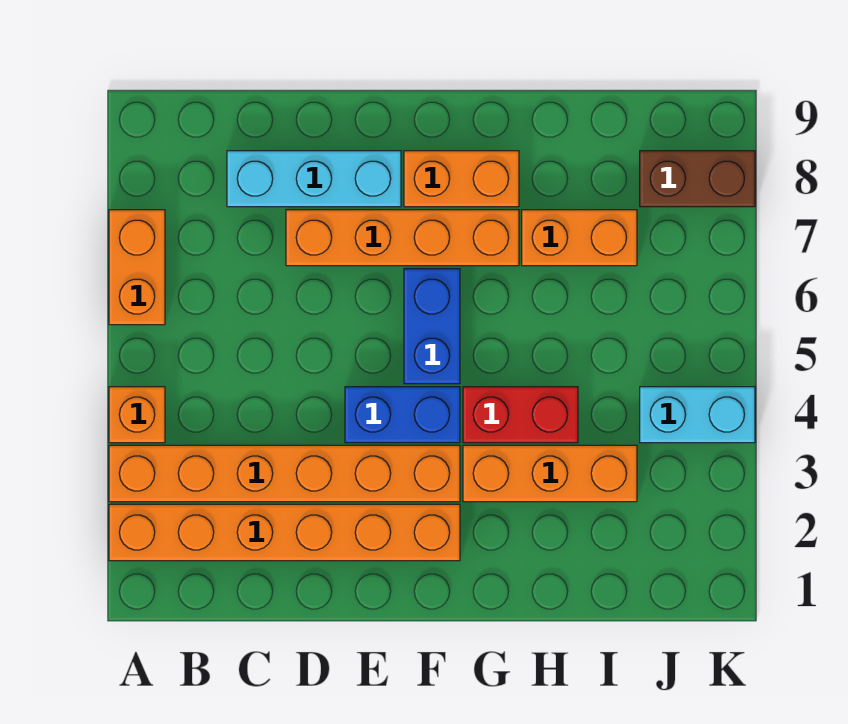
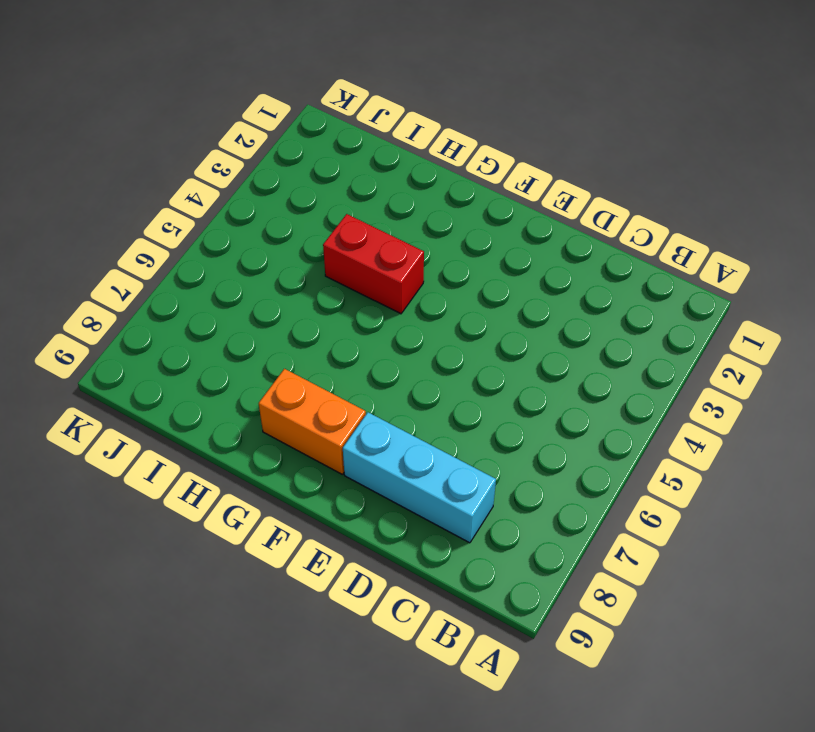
none -> orange brick A2:F2 level 1
none -> orange brick A3:F3 level 1
none -> orange brick A4 level 1

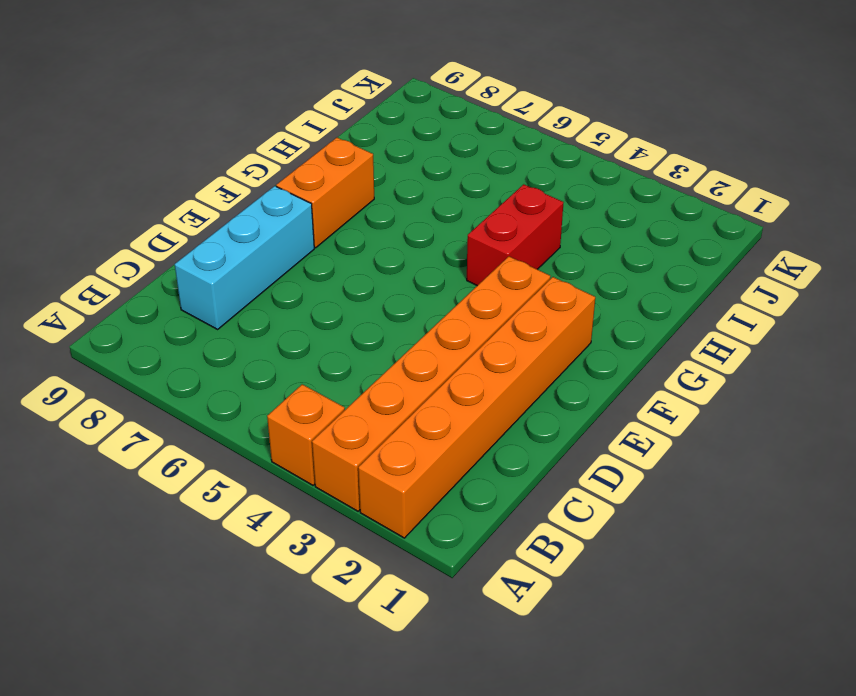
none -> orange brick A6:A7 level 1
none -> orange brick D7:G7 level 1
none -> blue brick E4:F4 level 1

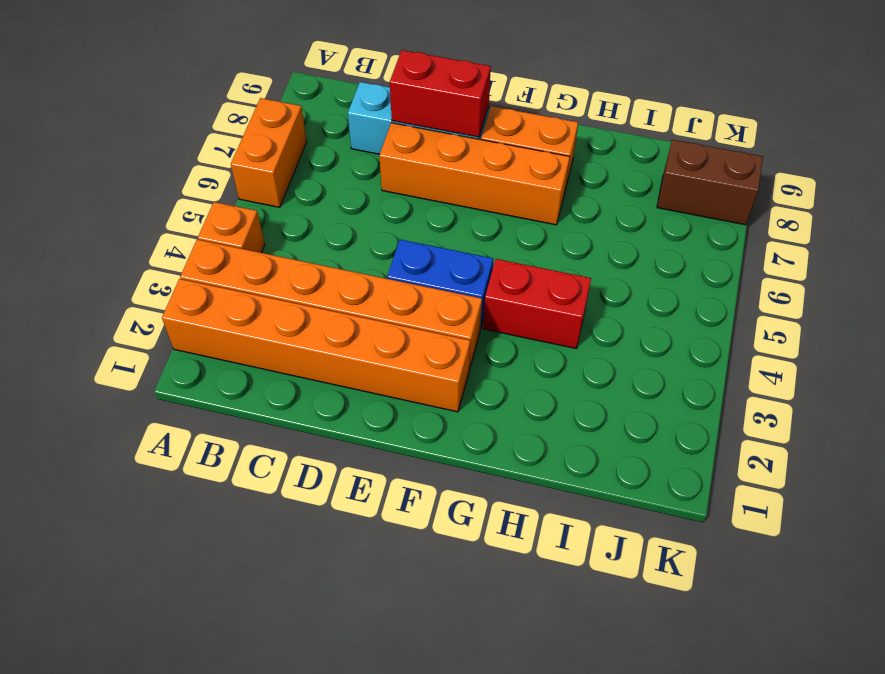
red brick D8:E8 level 2 -> none
none -> blue brick F5:F6 level 1
none -> orange brick G3:I3 level 1
none -> orange brick H7:I7 level 1

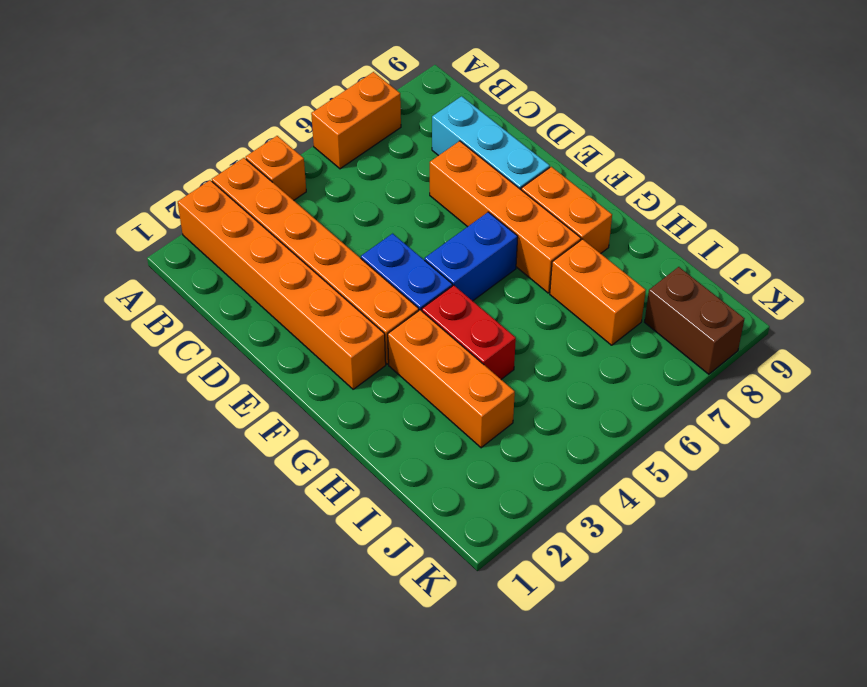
none -> cyan brick J4:K4 level 1

